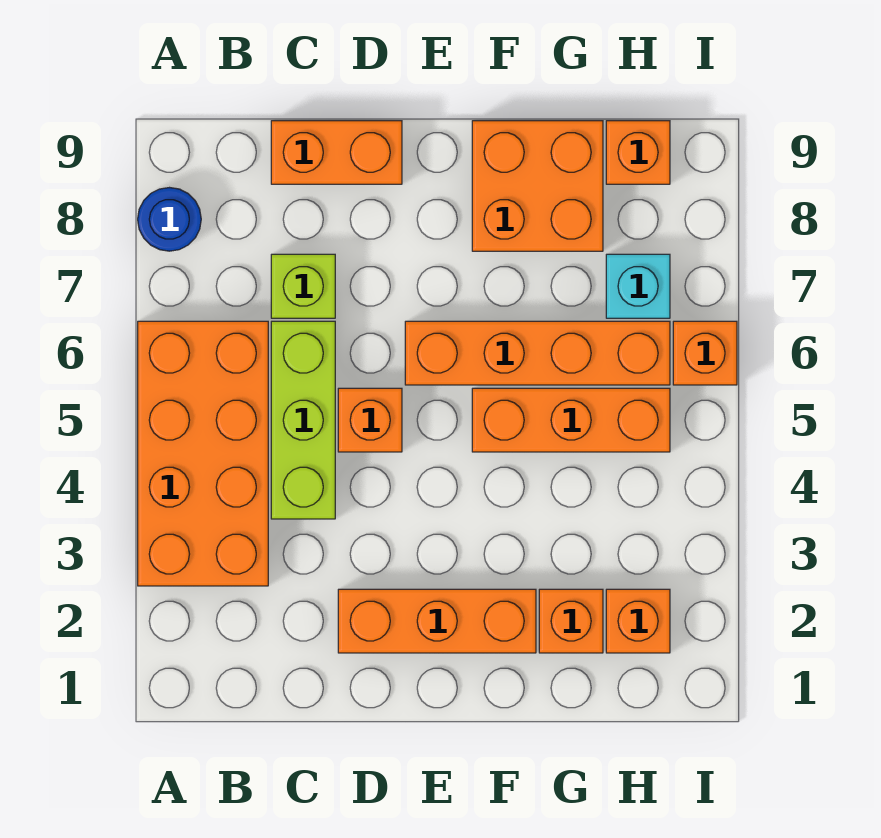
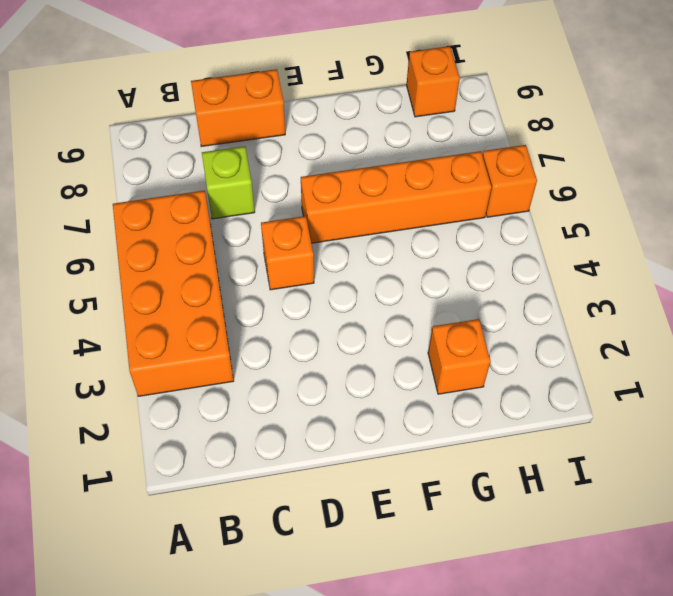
none -> blue round brick A8 level 1
none -> lime brick C4:C6 level 1
none -> orange brick D2:F2 level 1

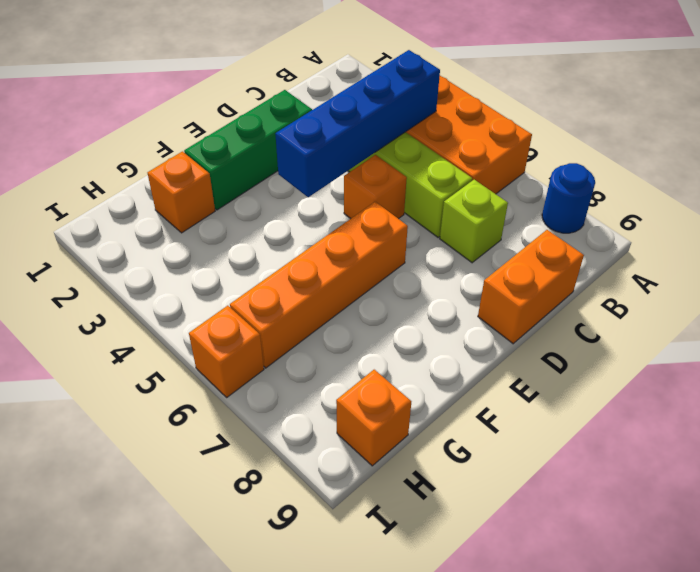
blue brick B4:E4 level 2 -> none
green brick D2:F2 level 1 -> orange brick D2:F2 level 1
none -> orange brick F5:H5 level 1
none -> orange brick F8:G9 level 1
none -> orange brick H2 level 1

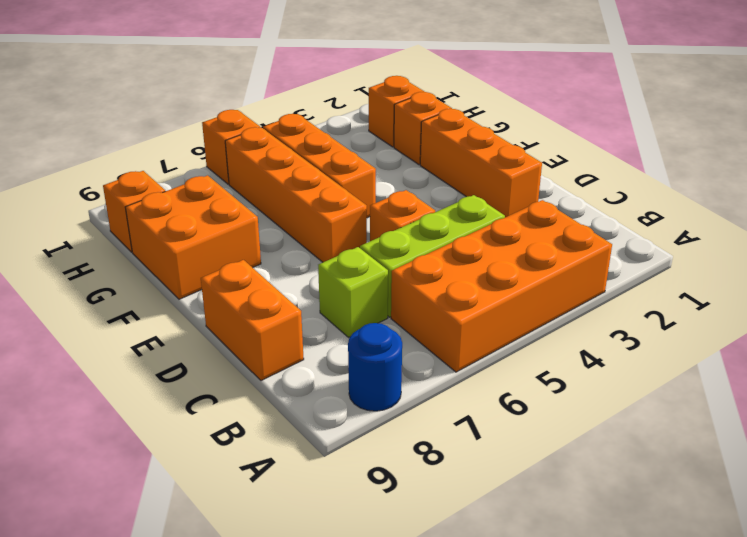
none -> cyan brick H7 level 1

